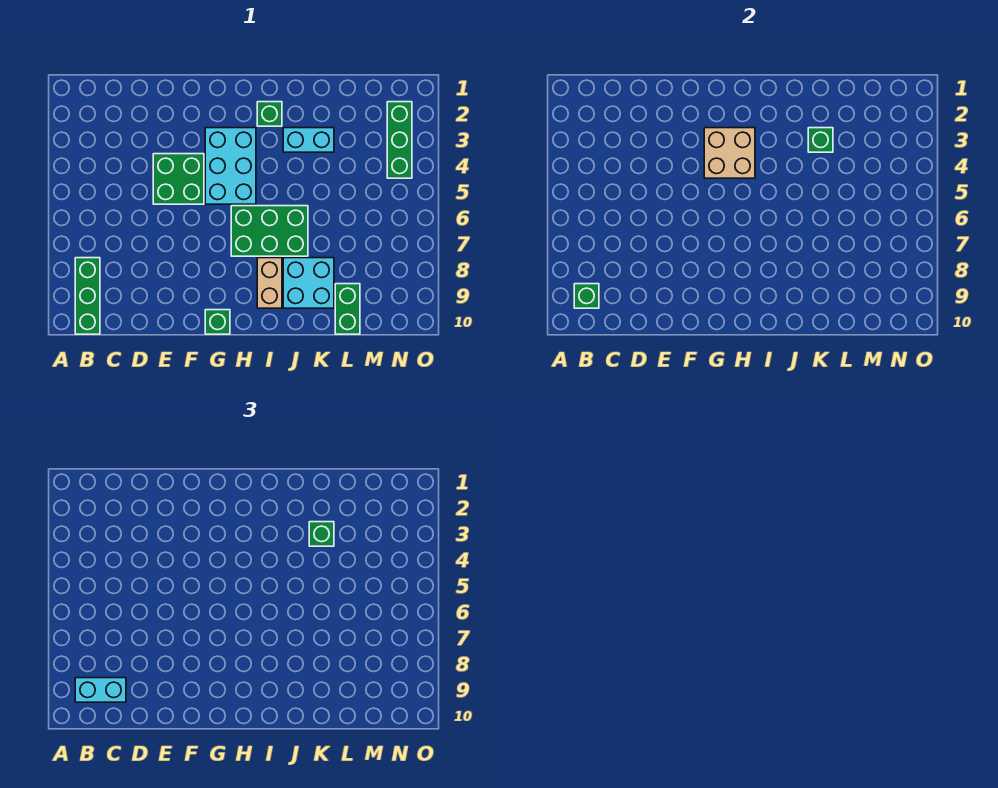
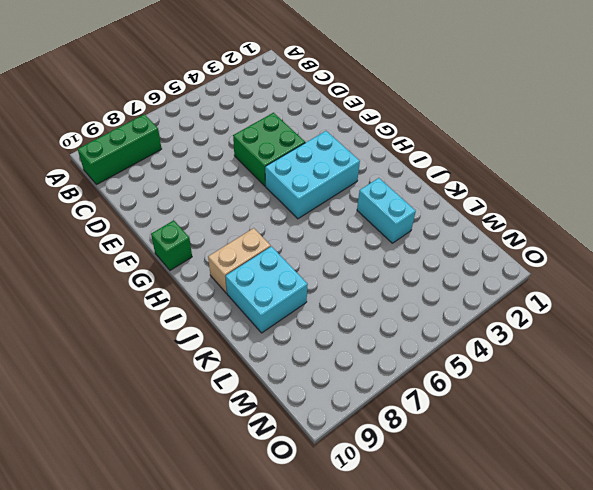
none -> green brick H6:J7 level 1
none -> green brick I2 level 1
none -> green brick L9:L10 level 1

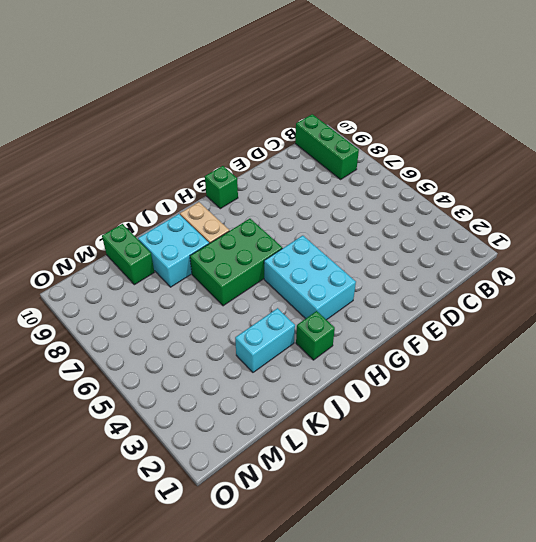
none -> green brick E4:F5 level 1
none -> green brick N2:N4 level 1
none -> green brick B9 level 2

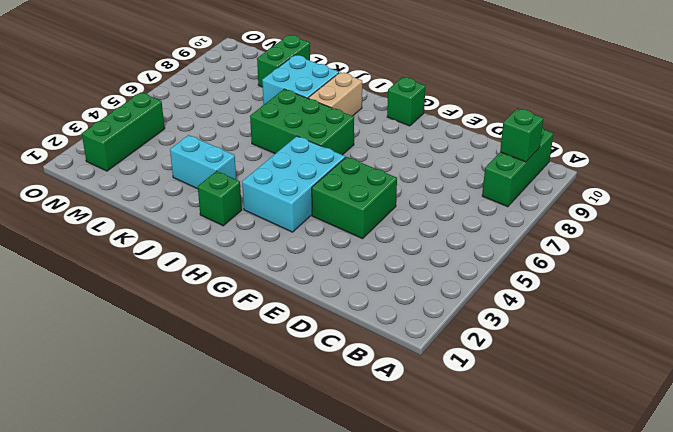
none -> tan brick G3:H4 level 2
none -> green brick K3 level 2
none -> cyan brick B9:C9 level 3

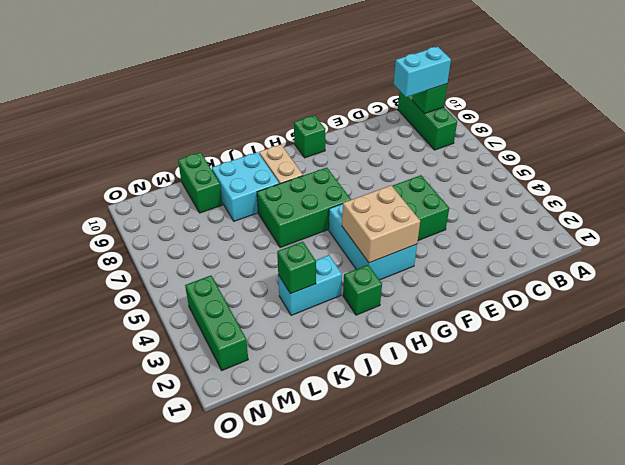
none -> green brick K3 level 3

